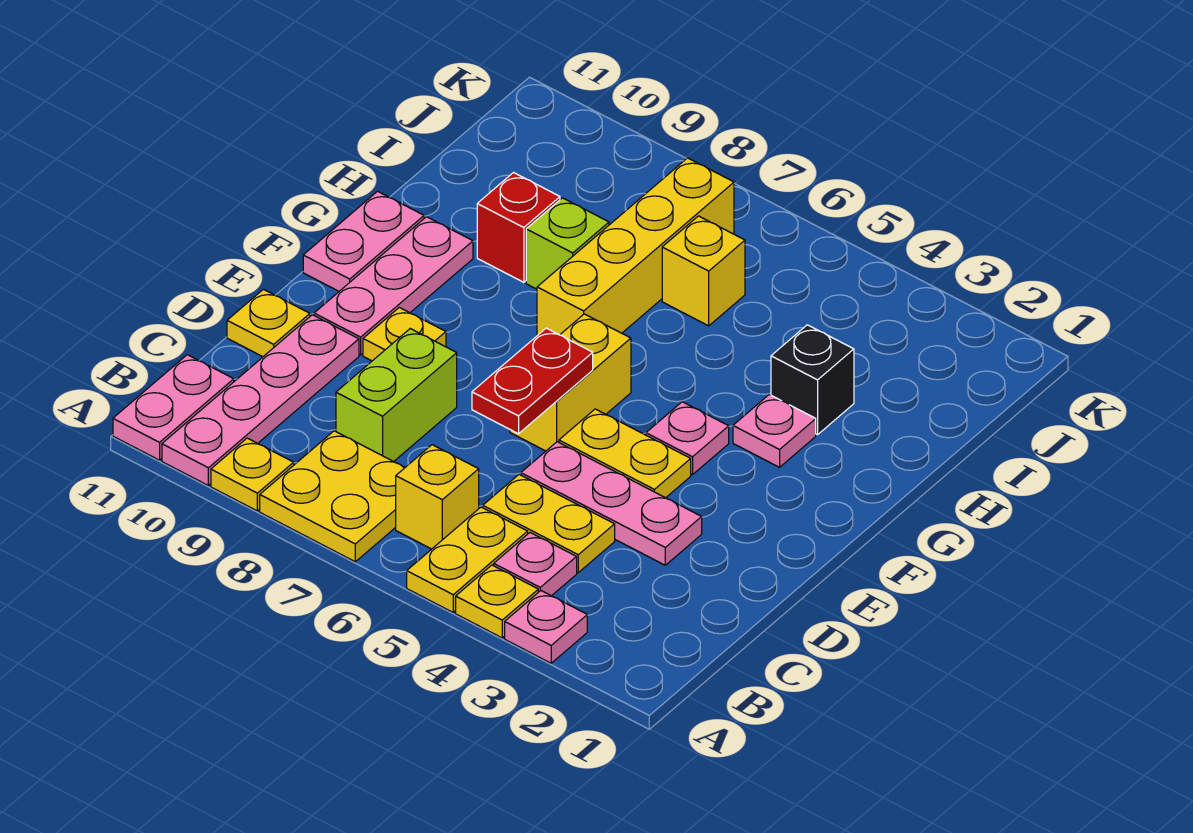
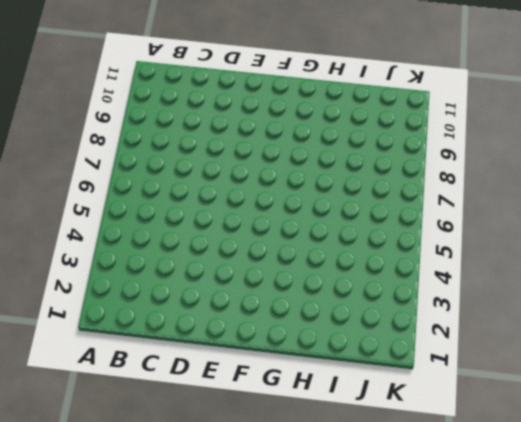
none -> pink plate A3 level 1
none -> yellow plate A4 level 1
none -> yellow plate A5:B5 level 1

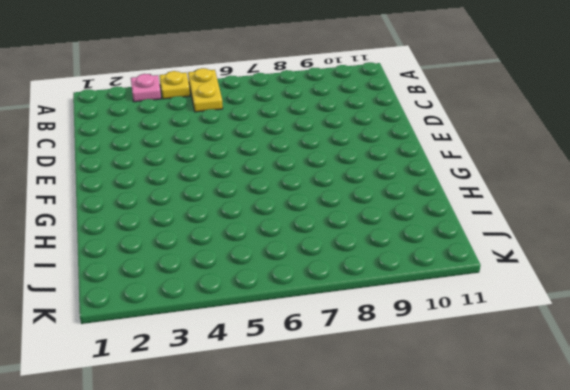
none -> yellow plate A7:B8 level 1
none -> yellow plate A9 level 1
none -> pink plate A10:D10 level 1

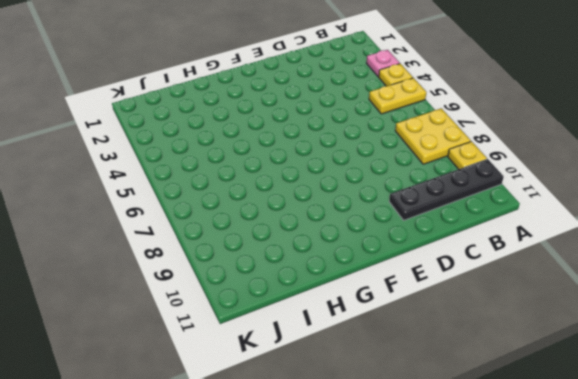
black plate A10:D10 level 1 -> pink plate A10:D10 level 1
none -> pink plate A11:B11 level 1
none -> pink plate B4 level 1
none -> yellow brick B6 level 1

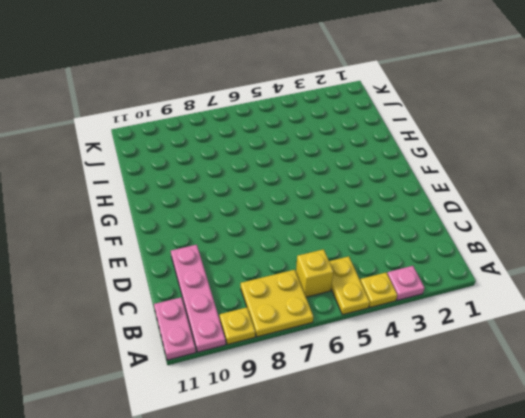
none -> pink plate B4 level 1
none -> yellow plate C4:C5 level 1
none -> lime brick C8:D8 level 1

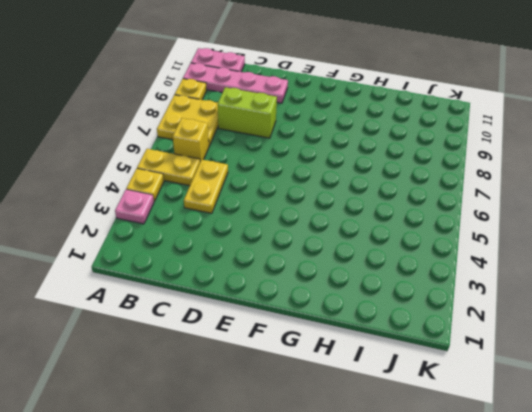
none -> pink plate B4 level 1
none -> pink plate D3:D5 level 1
none -> yellow plate D11 level 1

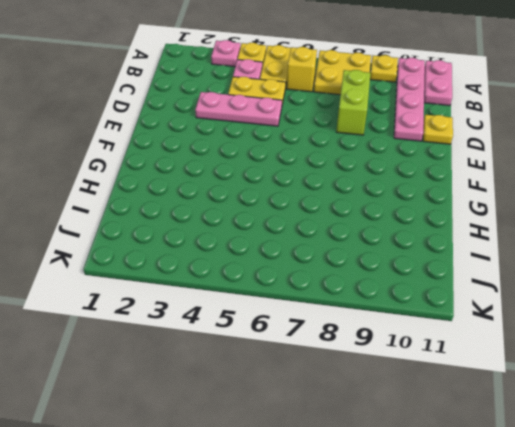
none -> yellow plate E4:E5 level 1
none -> yellow brick E6:F6 level 1
none -> yellow plate E9 level 1

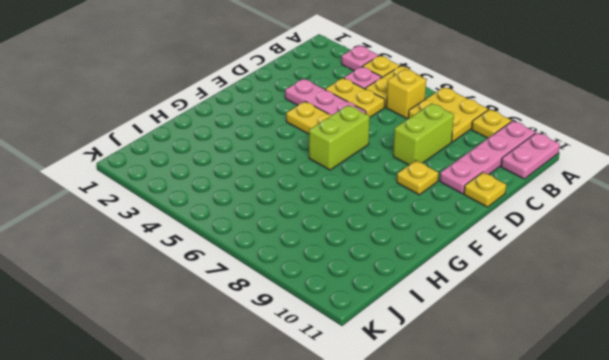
lime brick E6:F6 level 1 -> yellow brick E6:F6 level 1
none -> pink plate E10:G10 level 1
none -> pink plate F4 level 1
none -> pink plate F11:G11 level 1

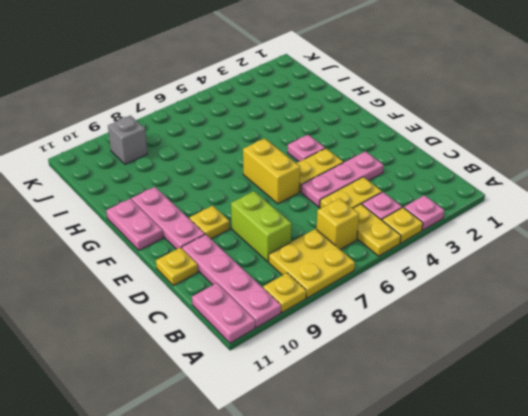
grey brick J9 level 1 -> none
none -> pink plate G3 level 1
none -> yellow brick G7:J7 level 1
none -> black brick H3 level 1

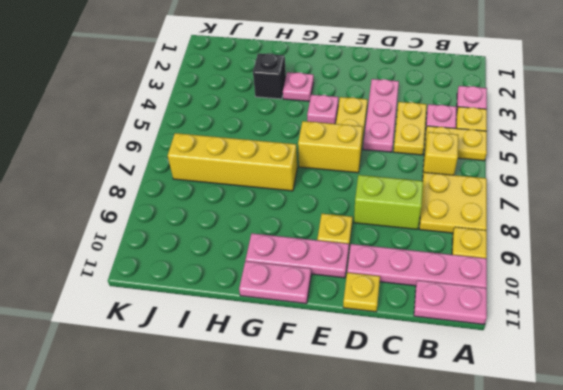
none -> lime brick H8 level 1
none -> red brick H9 level 1
none -> yellow brick I6 level 1

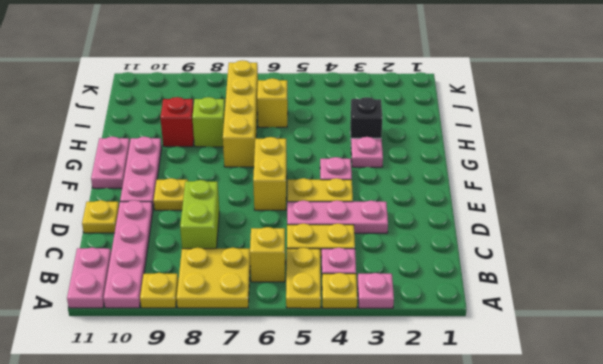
none -> red plate D6:E6 level 2

